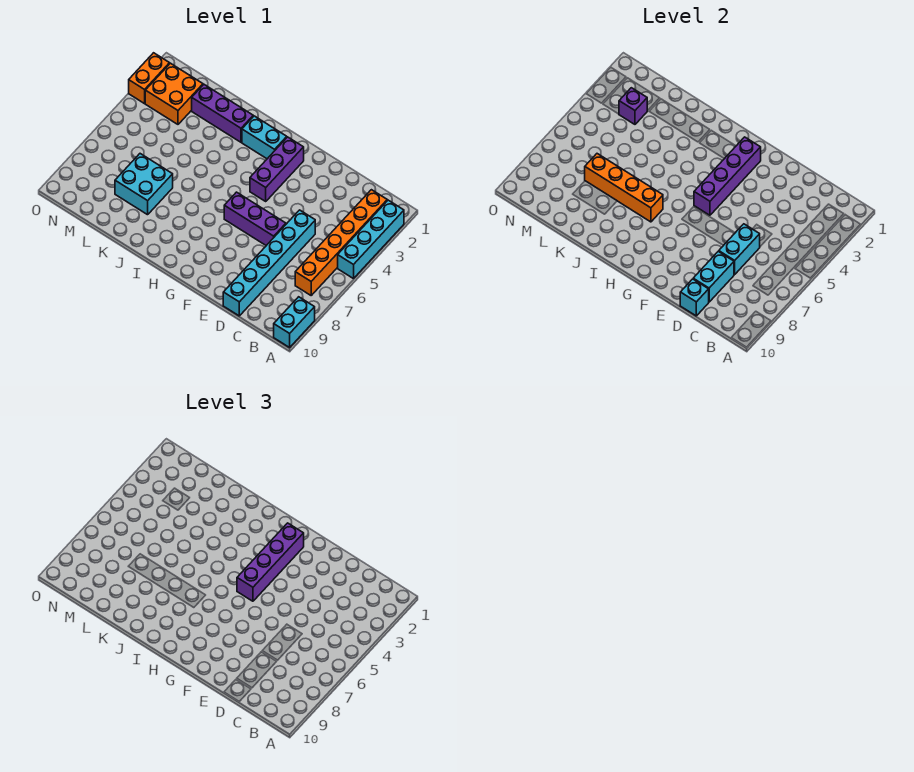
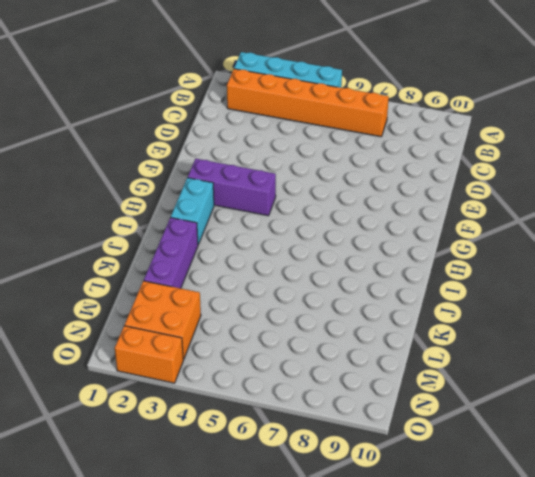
none -> cyan brick A9:A10 level 1
none -> cyan brick D5:D10 level 1
none -> purple brick E6:G6 level 1

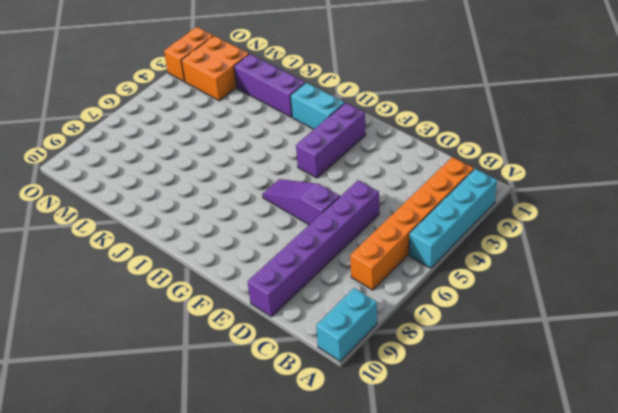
purple brick D5:D10 level 1 -> cyan brick D5:D10 level 1
purple slope E6:G6 level 1 top E -> purple brick E6:G6 level 1
none -> cyan brick K7:L8 level 1
none -> cyan brick D6:D7 level 2
none -> cyan brick D8:D9 level 2

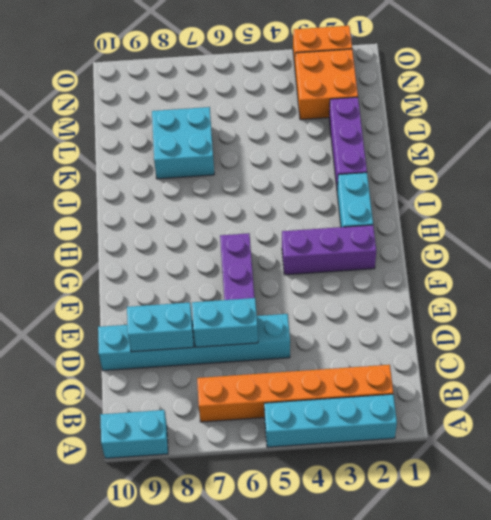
none -> cyan brick D10 level 2
none -> purple brick G2:G5 level 2
none -> orange brick I7:L7 level 2

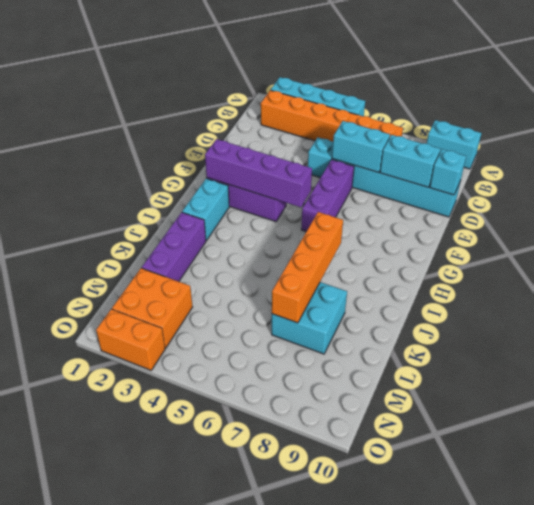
none -> purple brick M3 level 2
none -> purple brick G2:G5 level 3

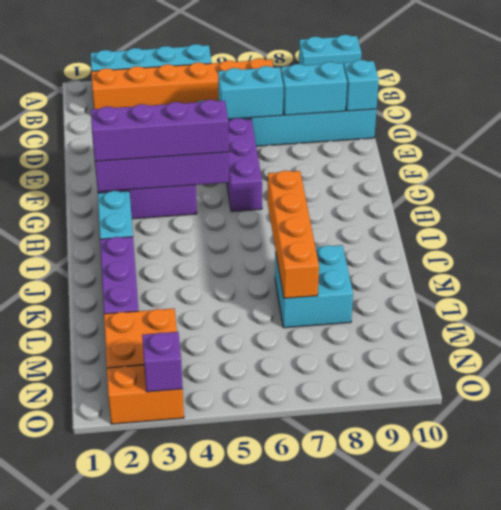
purple brick O3 level 2 -> purple brick M3 level 2

